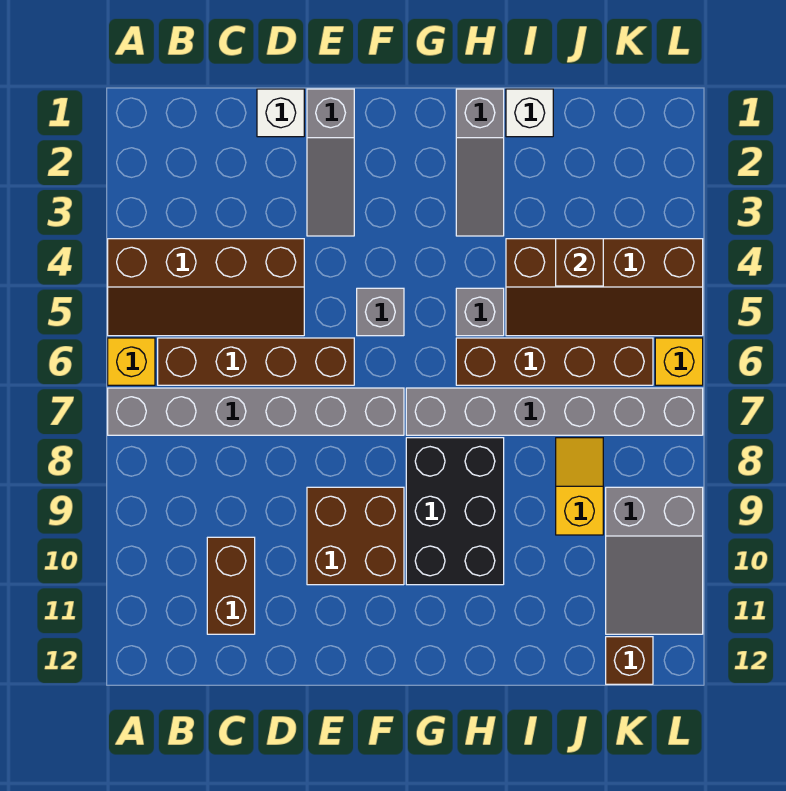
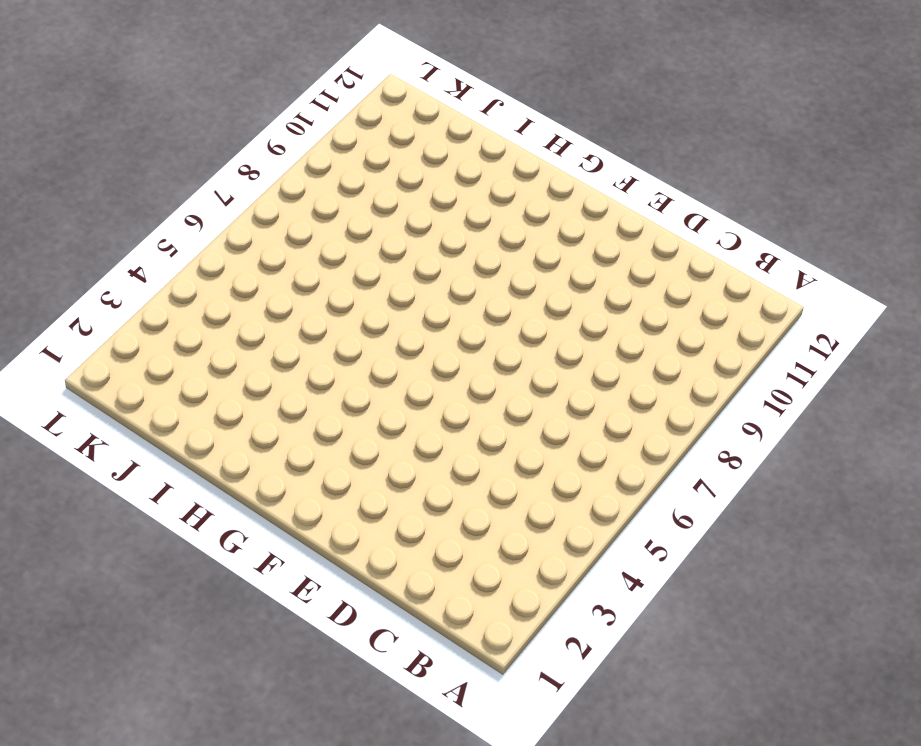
none -> brown slope A4:D5 level 1 top 4
none -> yellow brick A6 level 1
none -> grey brick A7:F7 level 1

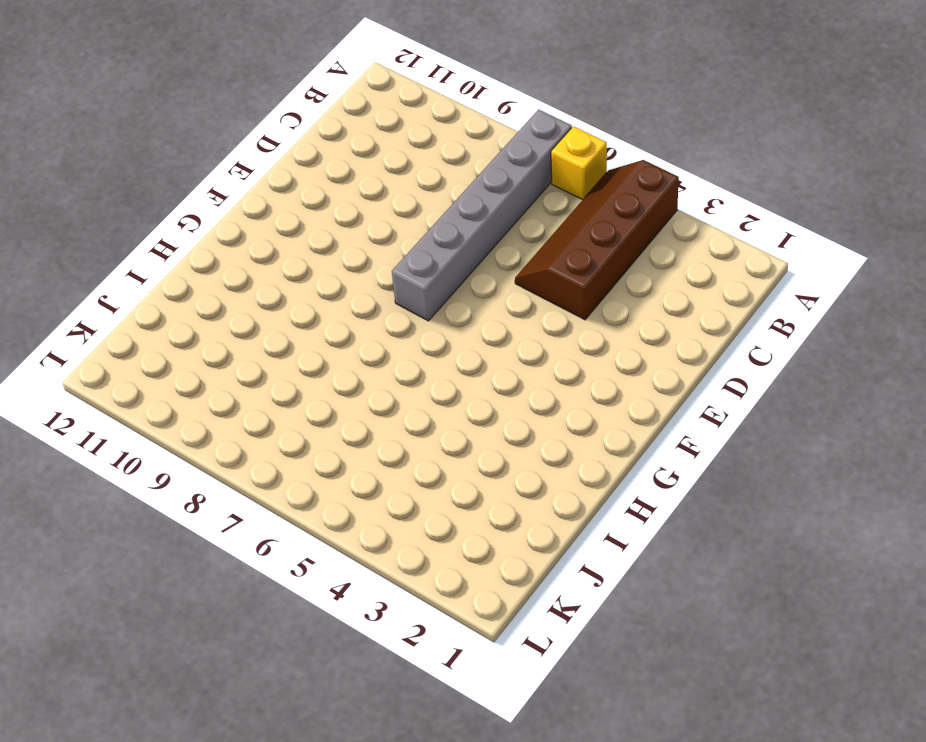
none -> brown brick B6:E6 level 1
none -> brown brick C10:C11 level 1
none -> white brick D1 level 1

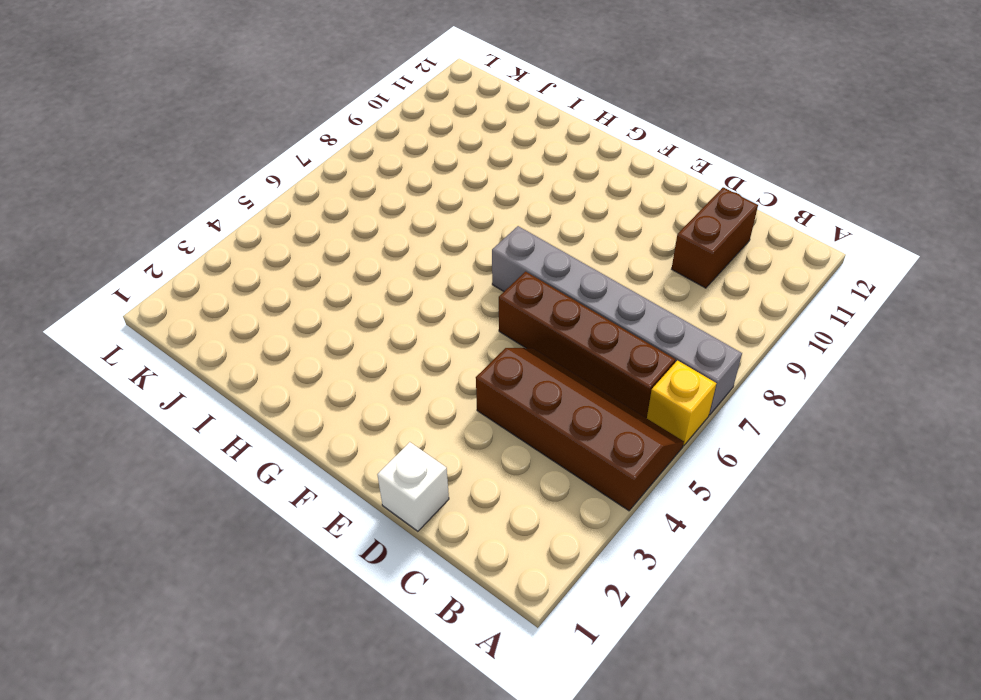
none -> grey slope E1:E3 level 1 top 1
none -> brown brick E9:F10 level 1
none -> grey brick F5 level 1

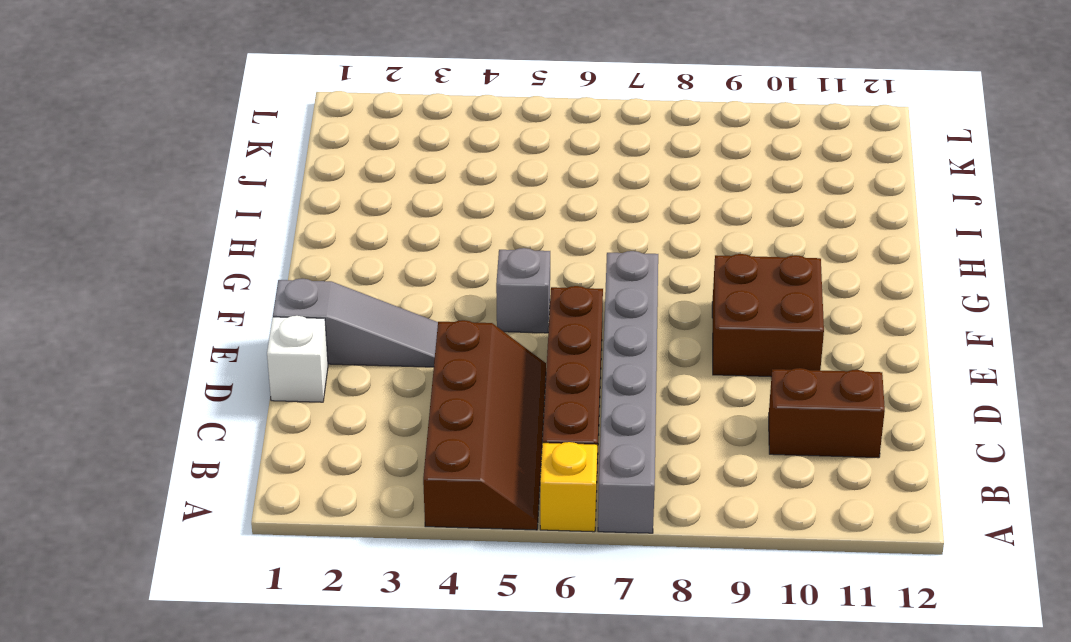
none -> grey brick G7:L7 level 1
none -> black brick G8:H10 level 1
none -> grey slope H1:H3 level 1 top 1

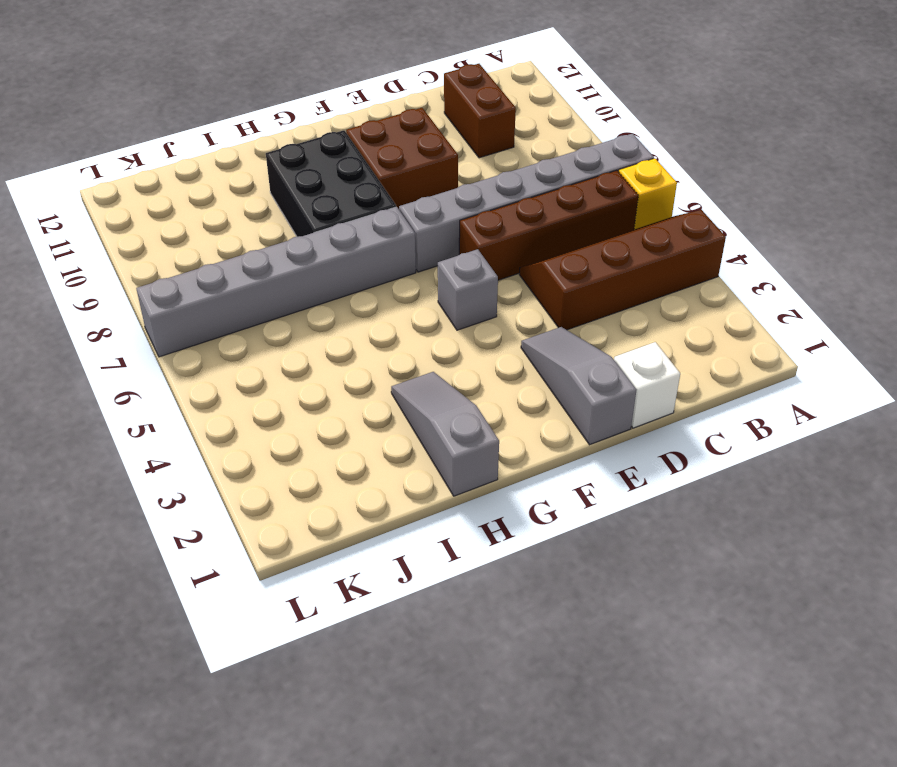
none -> grey brick H5 level 1
none -> brown brick H6:K6 level 1
none -> white brick I1 level 1

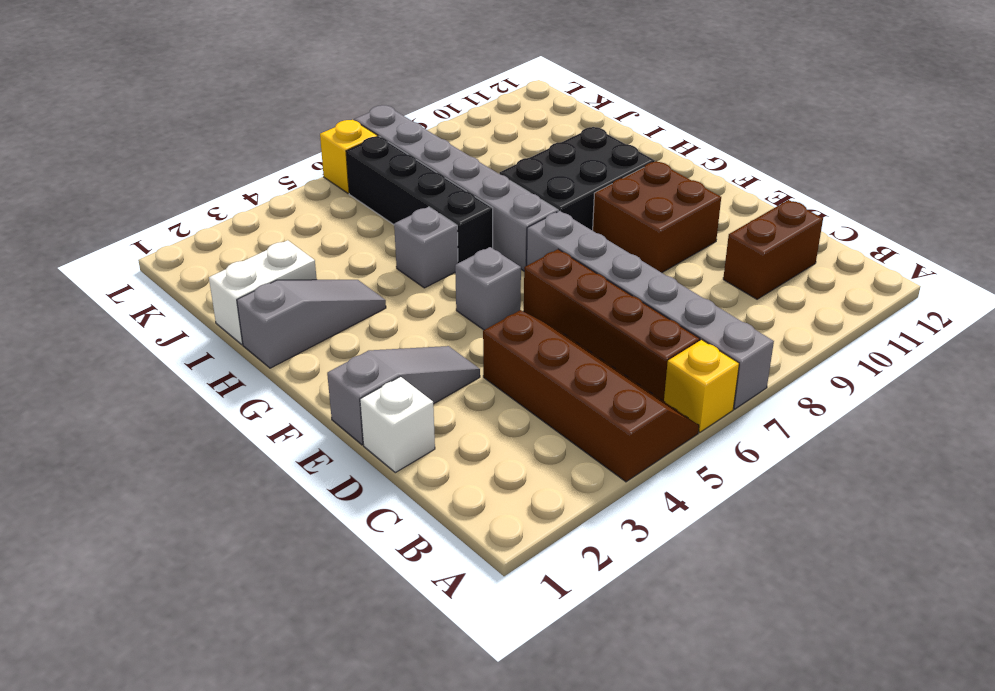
black brick H6:K6 level 1 -> brown brick H6:K6 level 1
white brick I1:I2 level 1 -> white brick I1 level 1
none -> brown slope I4:L5 level 1 top 4
none -> yellow slope J8:J9 level 1 top 9
none -> grey slope K9:L11 level 1 top 9

